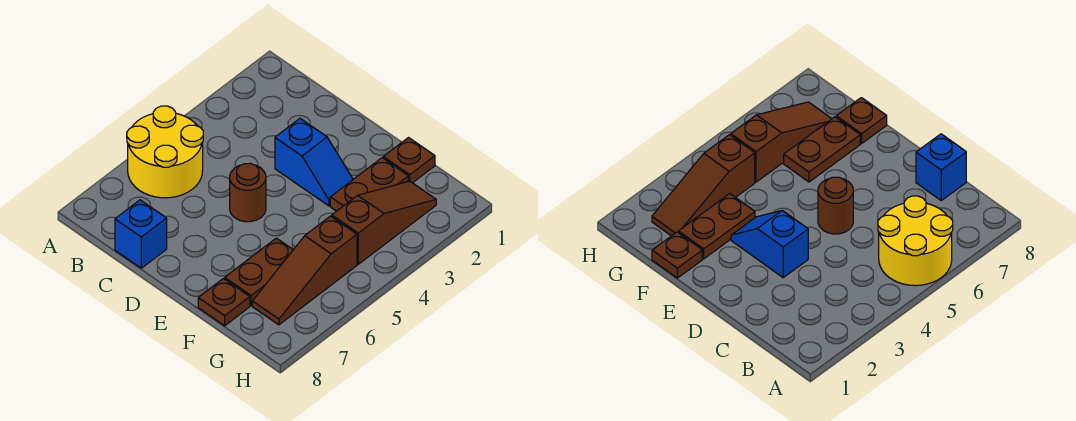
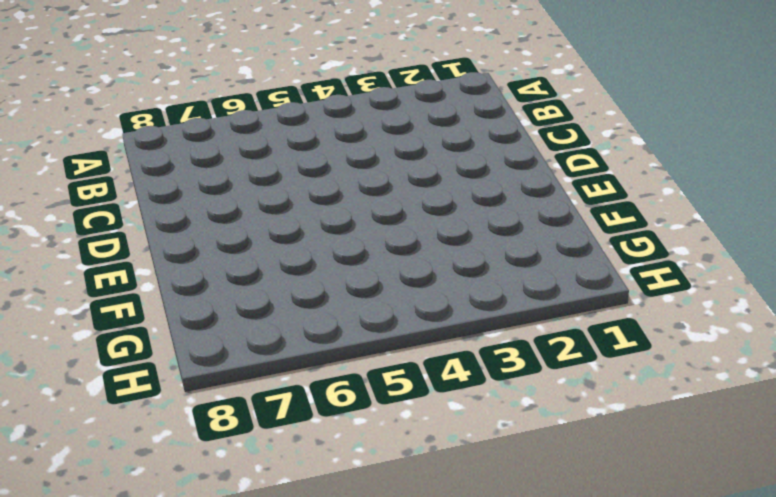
none -> yellow round brick A5:B6 level 1
none -> blue brick C8 level 1

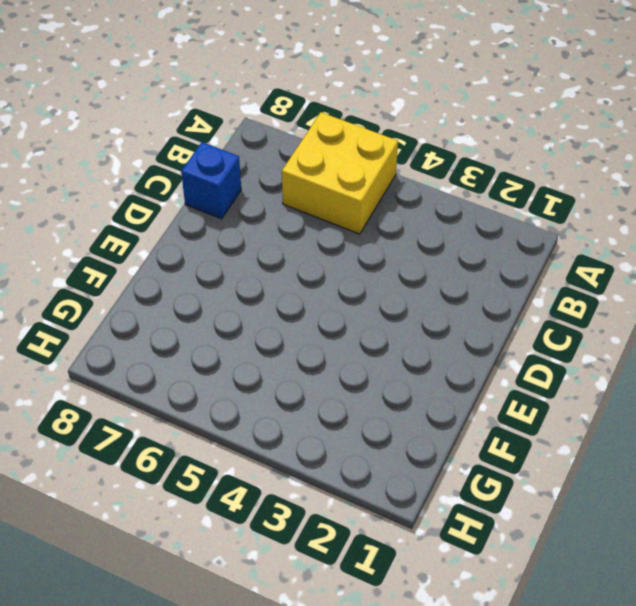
yellow brick A5:B6 level 1 -> yellow round brick A5:B6 level 1
none -> blue slope D3:E3 level 1 top D
none -> brown round brick D5 level 1

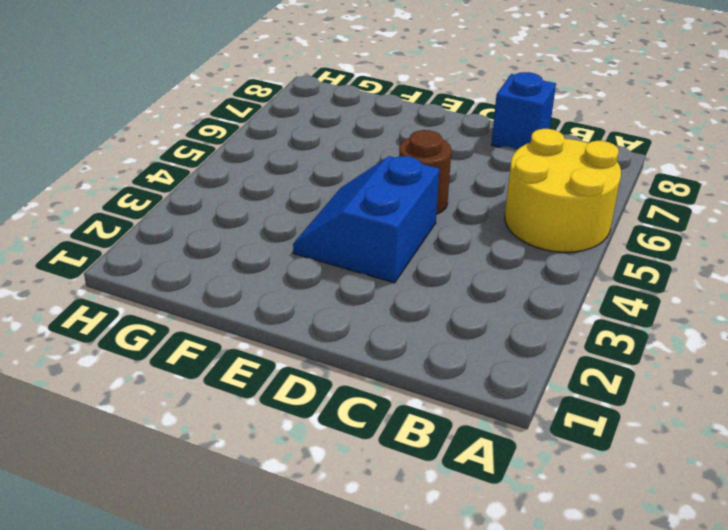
blue slope D3:E4 level 1 top D -> blue slope D3:E3 level 1 top D
none -> brown plate F1 level 1
none -> brown plate F2:F3 level 1

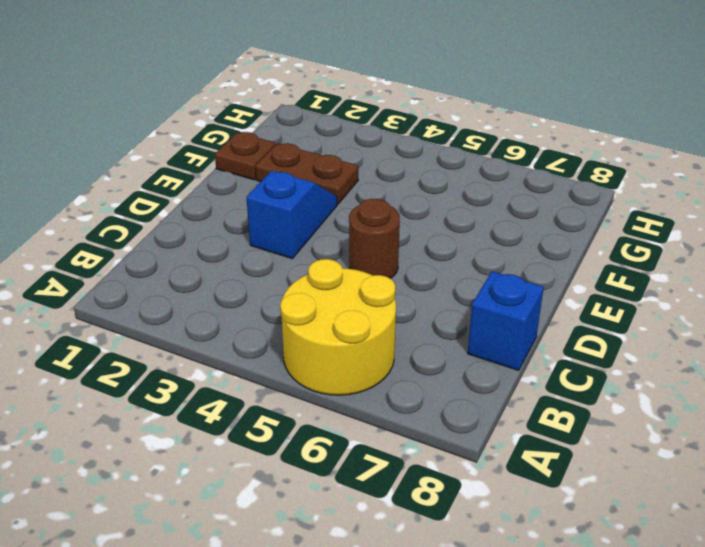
none -> brown plate F6:F7 level 1
none -> brown plate F8 level 1

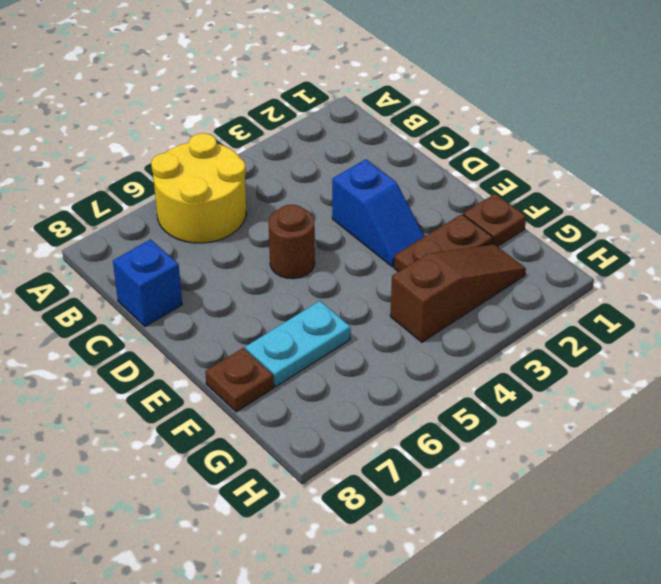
cyan plate F6:F7 level 1 -> brown plate F6:F7 level 1
none -> brown slope G5:G7 level 1 top 5

